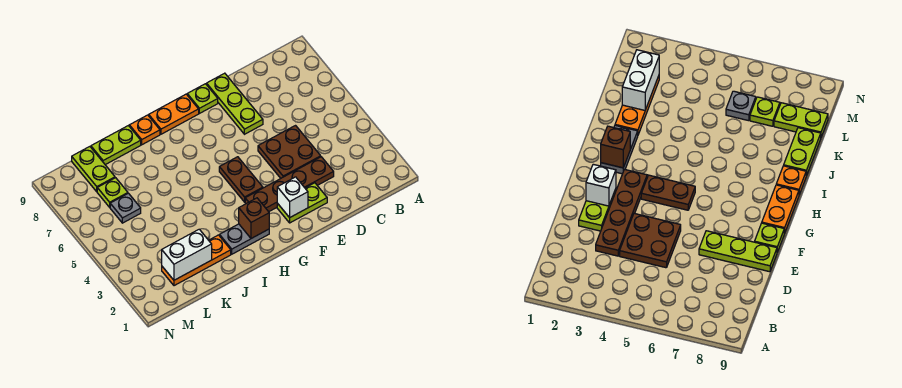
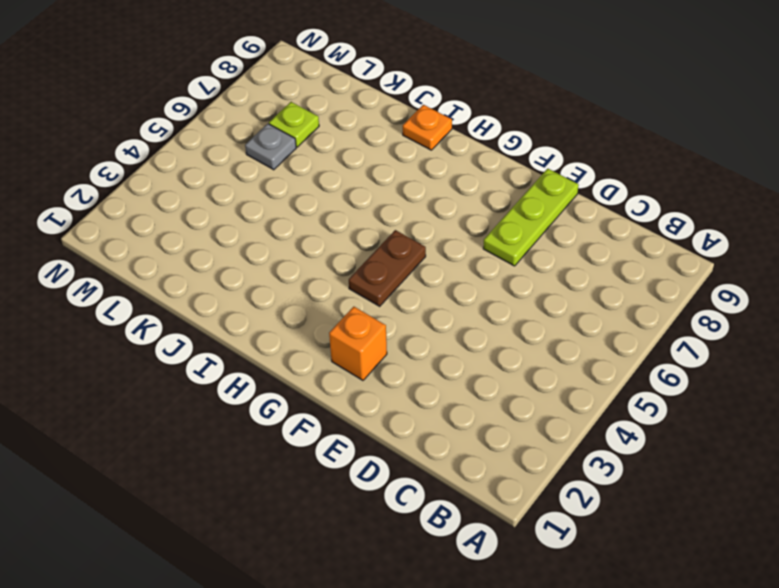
orange brick F2 level 1 -> lime plate E2:F2 level 1
none -> brown plate D3:G3 level 1
none -> brown plate D4:E5 level 1
none -> lime plate F9 level 1

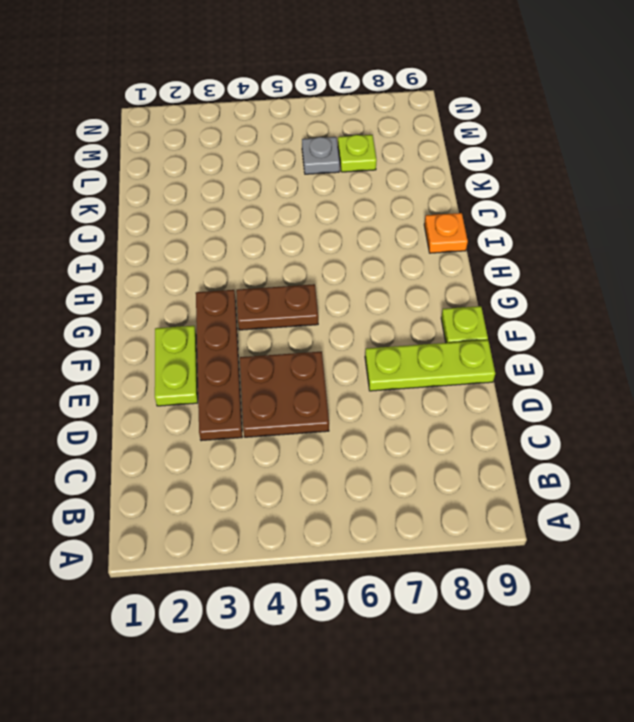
none -> orange plate G9:H9 level 1
none -> grey plate H2:I2 level 1
none -> orange plate J2:L2 level 1

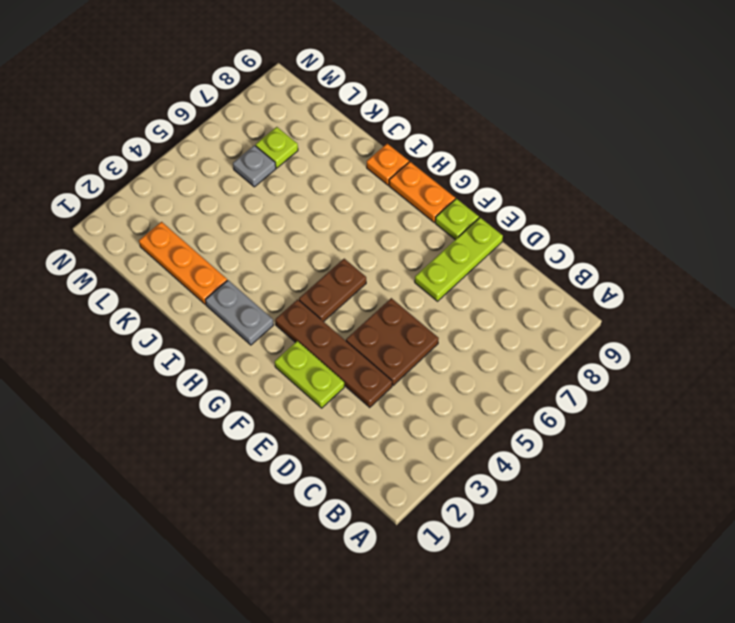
none -> lime plate J9:K9 level 1
none -> lime plate L8:L9 level 1
none -> white brick F2 level 2

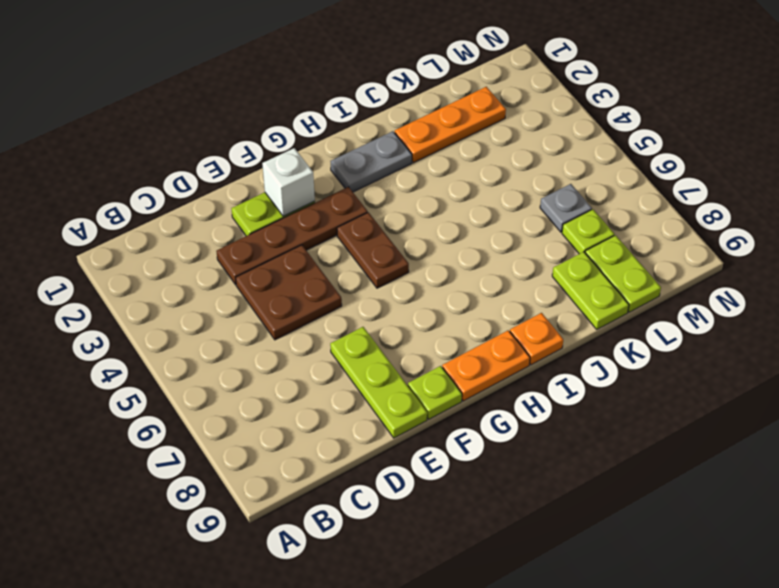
lime plate K8:K9 level 1 -> lime plate J9:K9 level 1
none -> brown brick H2 level 2
none -> white brick K2:L2 level 2

